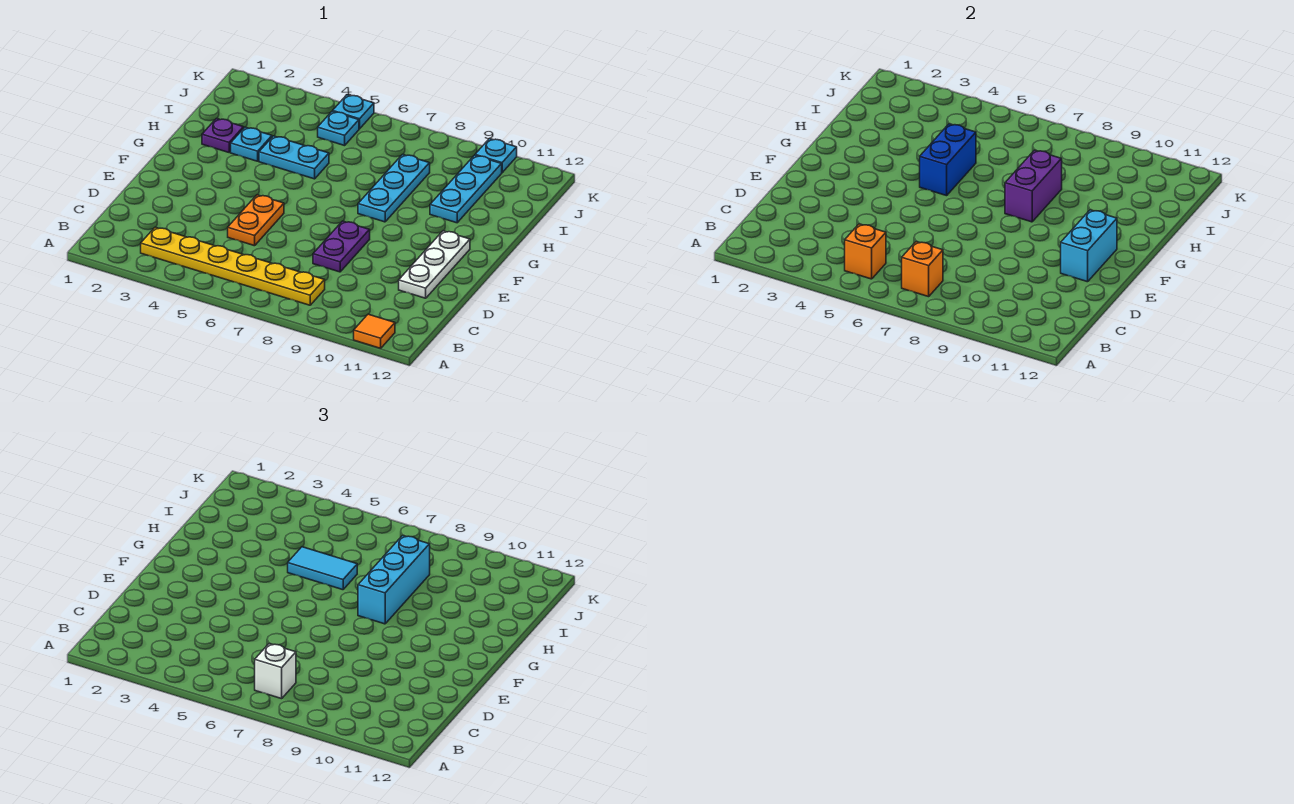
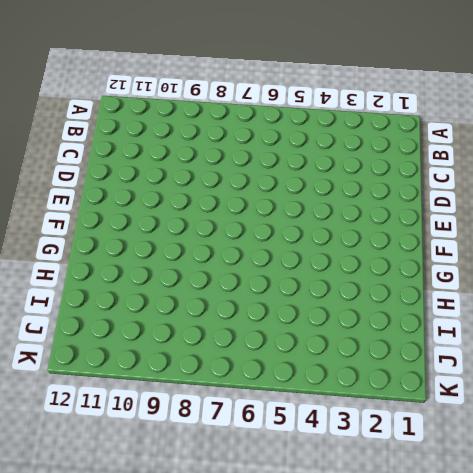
none -> orange tile A11 level 1
none -> yellow plate B3:B8 level 1
none -> orange plate D5:E5 level 1

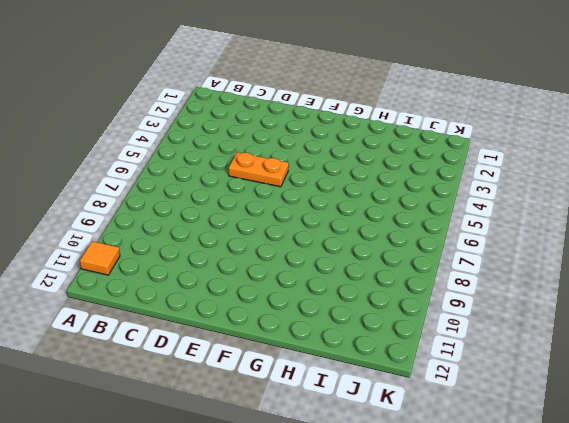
none -> yellow plate B3:B8 level 1
none -> purple plate D8:E8 level 1
none -> white plate D11:F11 level 1

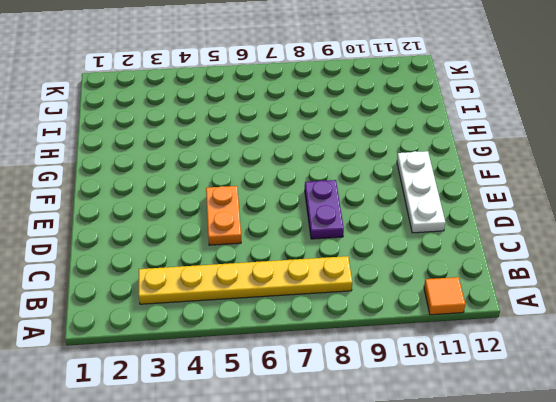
none -> cyan plate G8:I8 level 1
none -> purple plate H2 level 1
none -> cyan plate H3 level 1

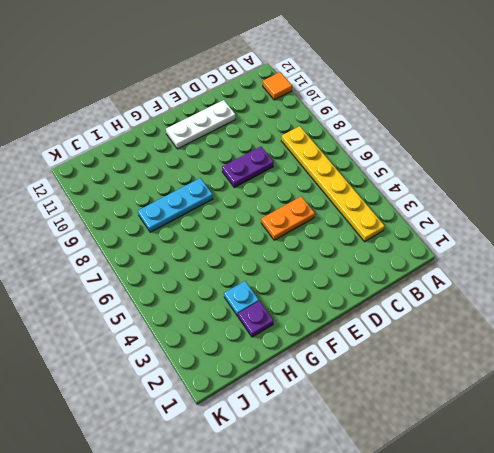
none -> cyan plate H4:H5 level 1
none -> cyan plate H10:J10 level 1
none -> cyan plate J5 level 1

